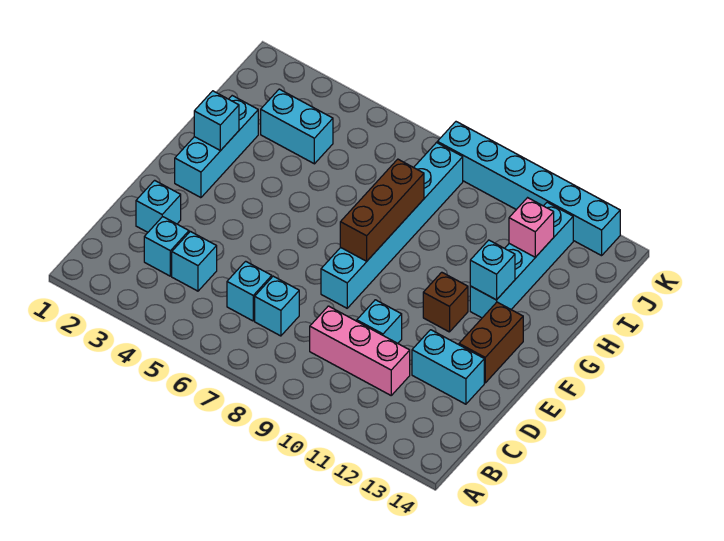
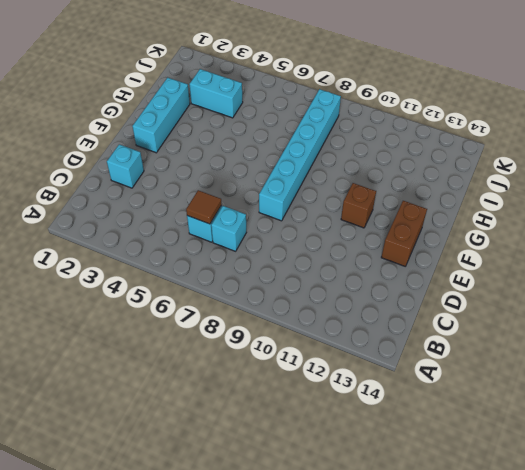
brown tile C6 level 2 -> none
none -> cyan brick C3 level 1
none -> cyan brick C4 level 1
none -> pink brick C9:C11 level 1

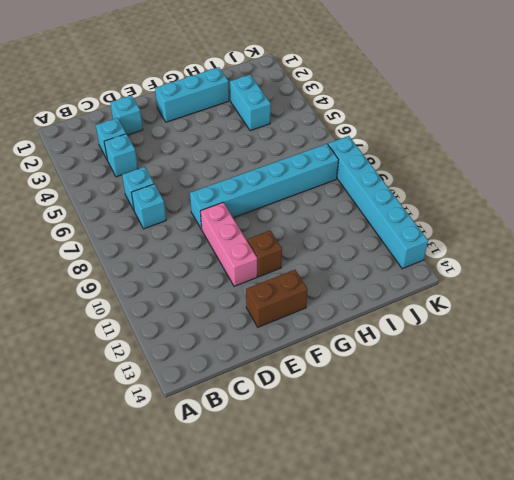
pink brick E9:E11 level 1 -> pink brick C9:C11 level 1
none -> cyan brick D10 level 1
none -> cyan brick D12:D13 level 1
none -> cyan brick G12:J12 level 1

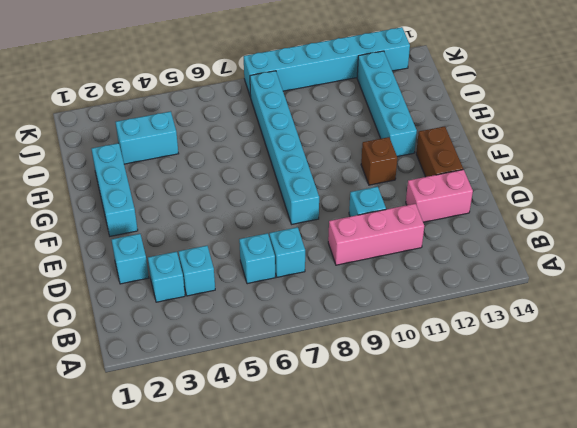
pink brick D12:D13 level 1 -> cyan brick D12:D13 level 1
none -> brown brick F8:H8 level 2
none -> cyan brick G2 level 2
none -> cyan brick G12 level 2

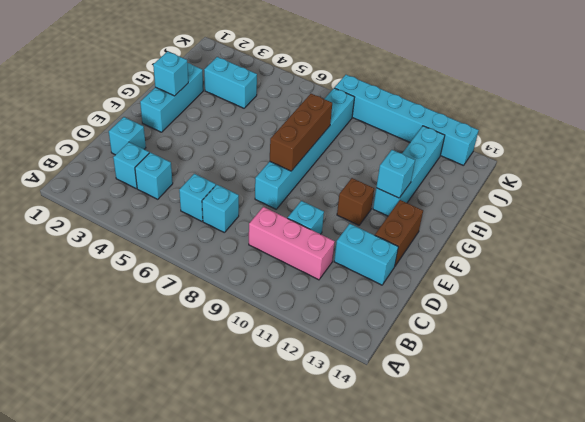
none -> pink brick I12 level 2

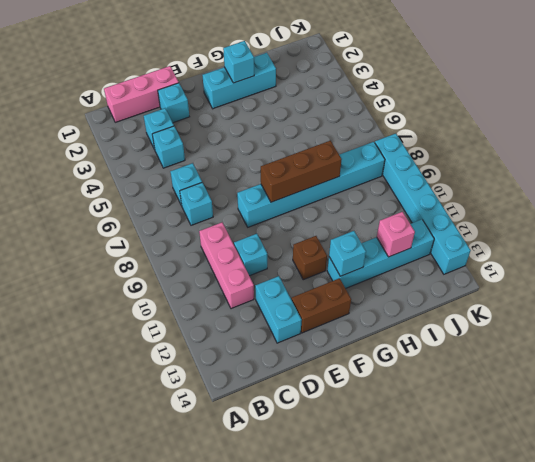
pink brick B1:D1 level 1 -> none
none -> cyan brick I3:I4 level 1

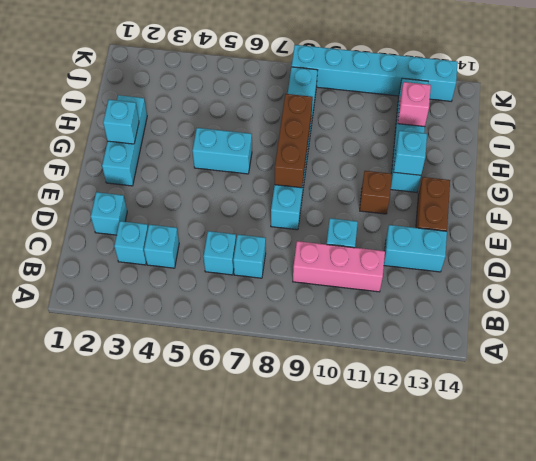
cyan brick G5:G6 level 1 -> cyan brick I3:I4 level 1

